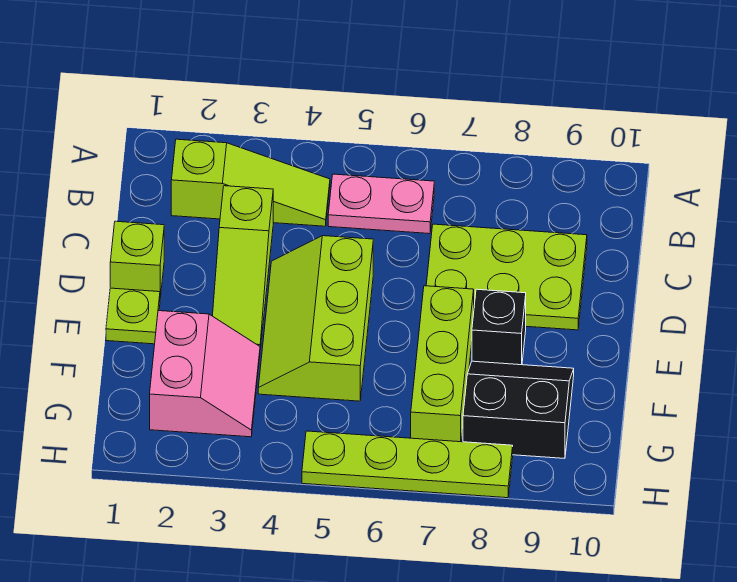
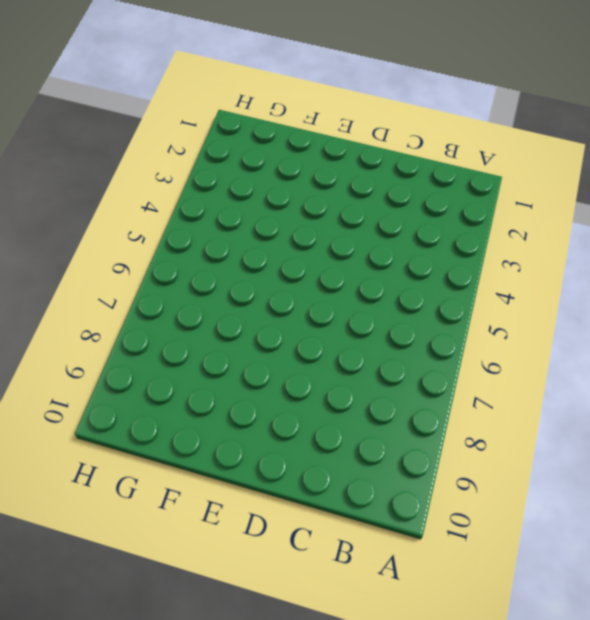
none -> lime slope B2:B4 level 1 top 2
none -> pink plate B5:B6 level 1
none -> lime slope C3:E3 level 1 top C

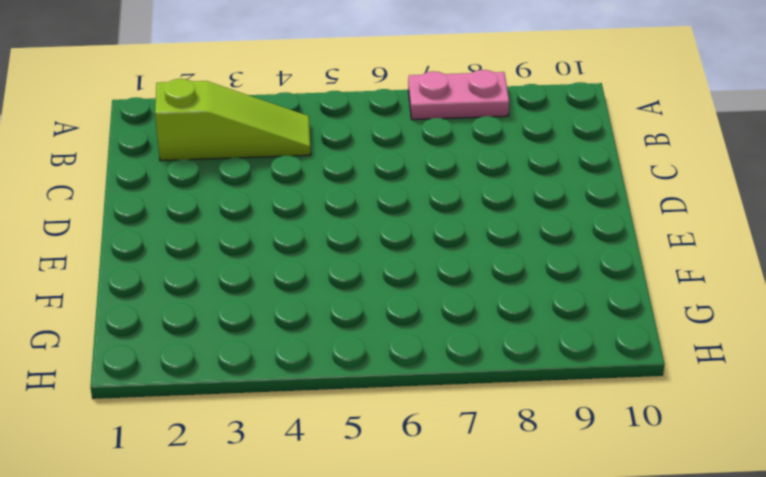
pink plate A7:A8 level 1 -> pink plate B5:B6 level 1
none -> lime slope C3:E3 level 1 top C
none -> lime plate C7:D9 level 1
none -> lime brick D1 level 1

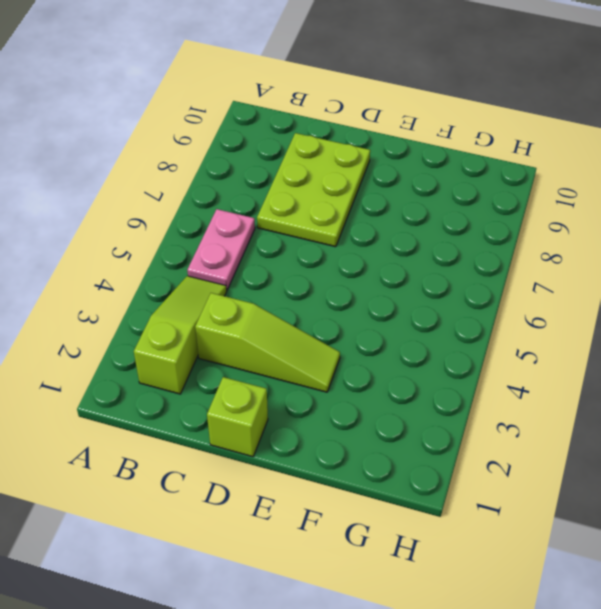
none -> lime slope D4:F5 level 1 top 5
none -> lime plate E1 level 1
none -> lime brick E7:G7 level 1

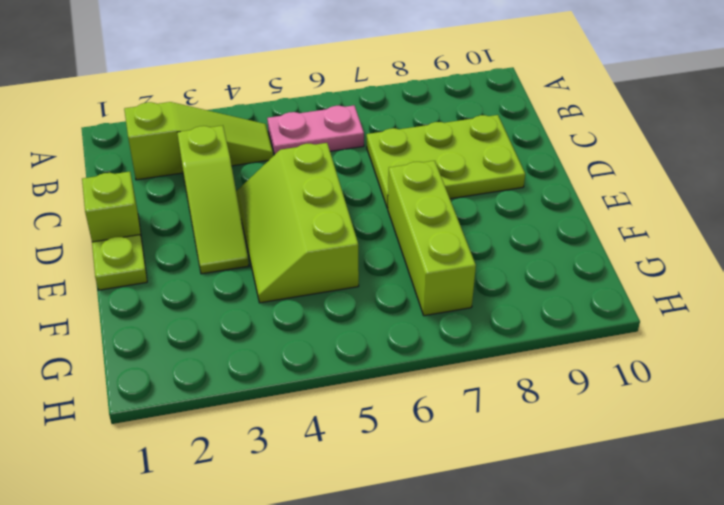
none -> black brick E8 level 1
none -> pink slope F2:G3 level 1 top 2
none -> black slope F8:G9 level 1 top G

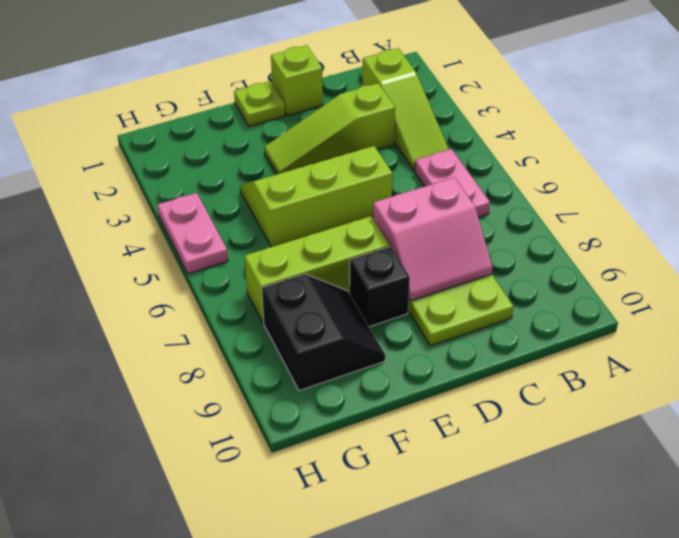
pink slope C7:D8 level 2 top 7 -> pink slope F2:G3 level 1 top 2
pink plate H4:H5 level 1 -> lime plate H5:H8 level 1

